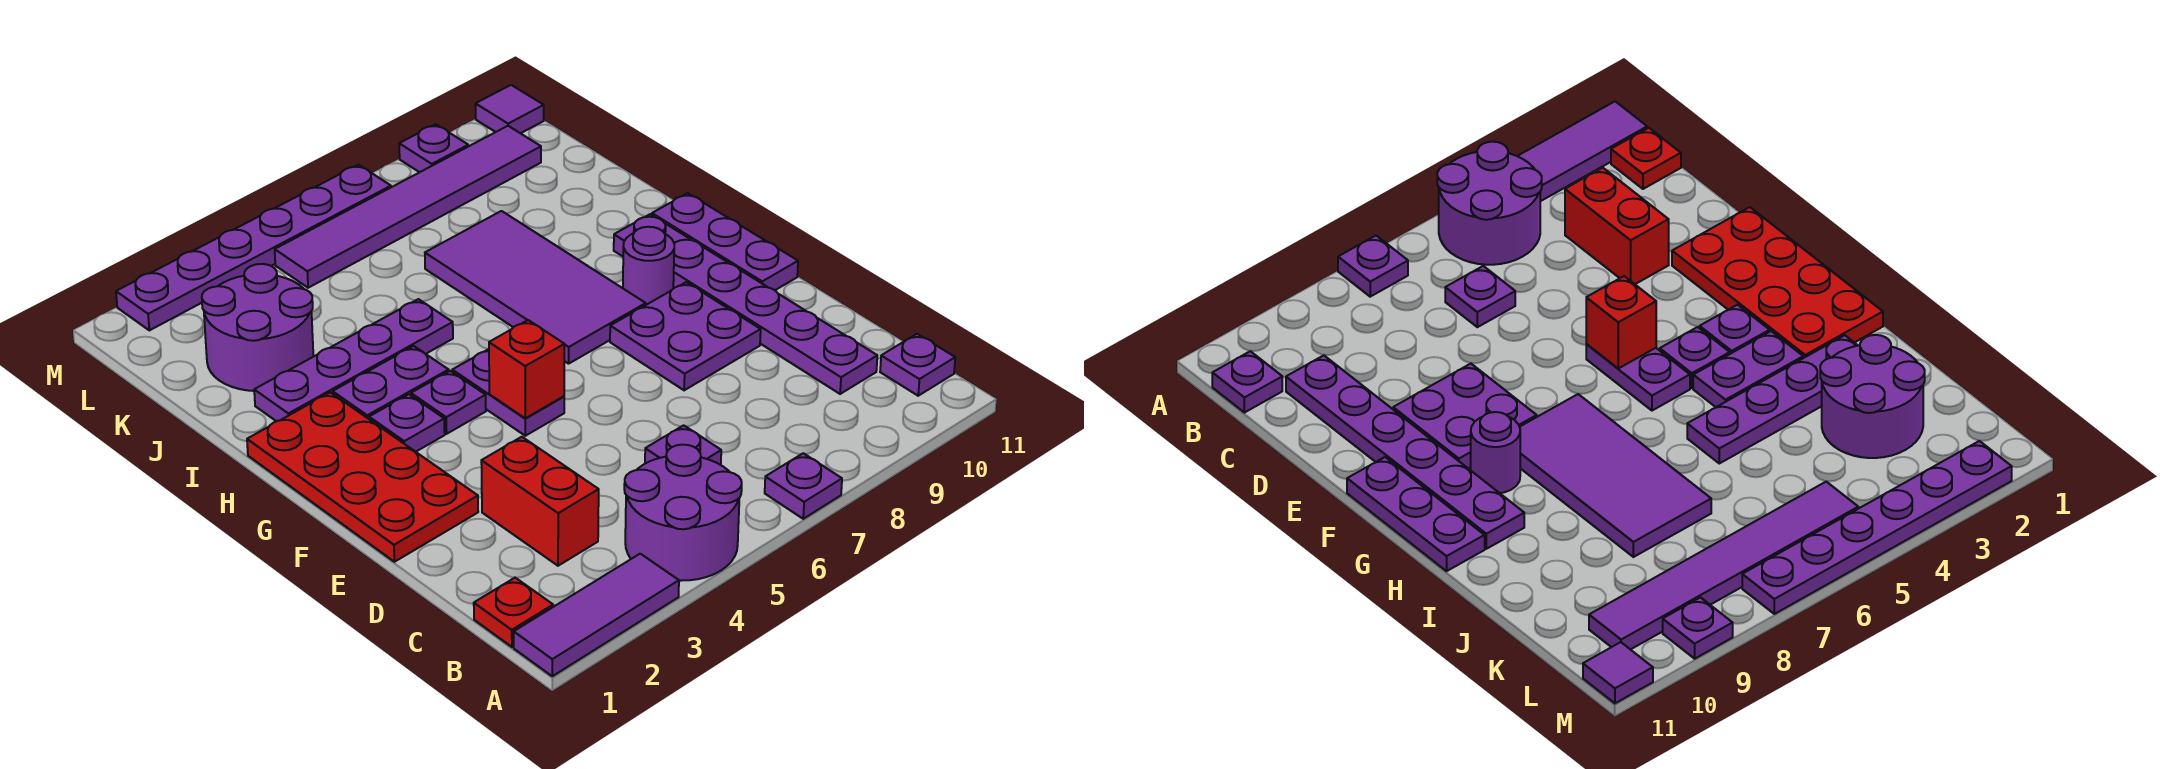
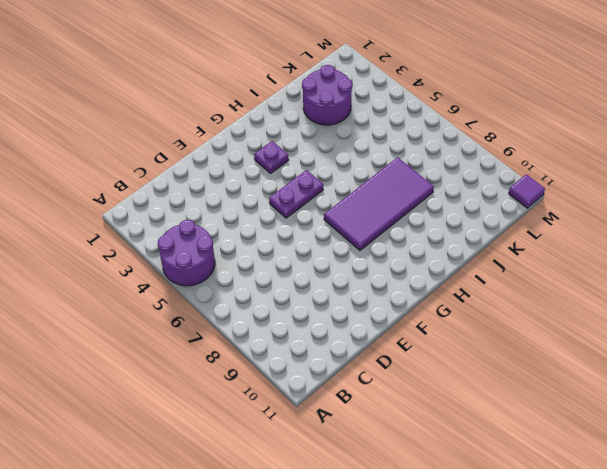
none -> purple tile A1:A3 level 1
none -> purple plate A7 level 1
none -> red plate B1 level 1

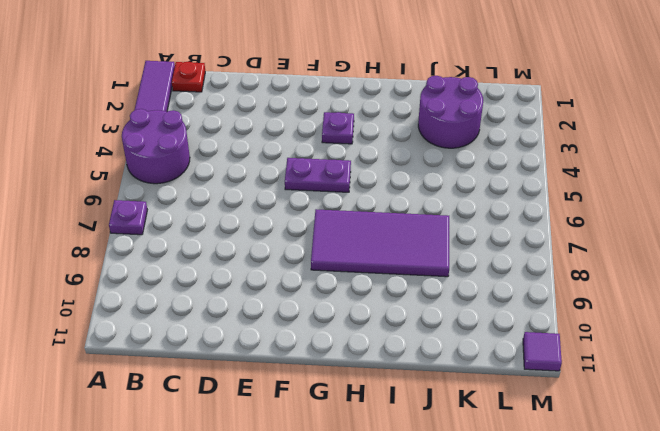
none -> purple plate B11 level 1
none -> red brick C3:D3 level 1
none -> purple plate C6 level 1

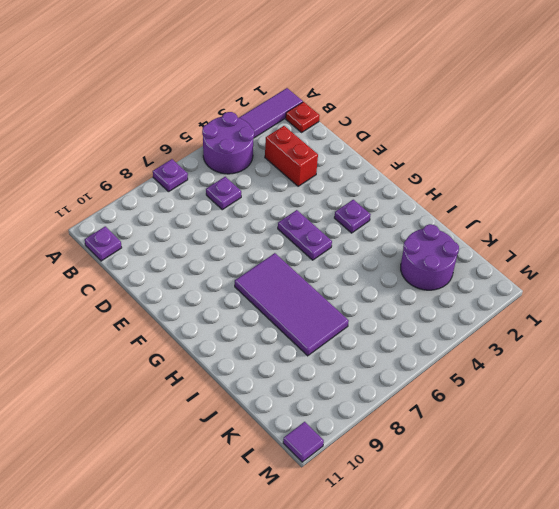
none -> purple plate C10:H10 level 1
none -> red plate E1:H2 level 1
none -> purple plate E8:F9 level 1

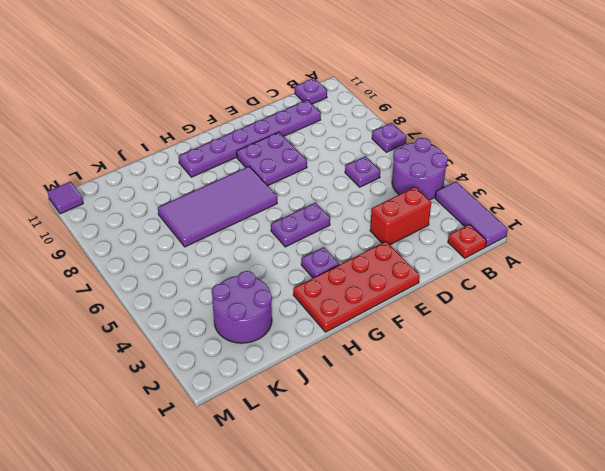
none -> purple plate F11:H11 level 1
none -> purple plate G4 level 1
none -> purple round brick G9 level 1

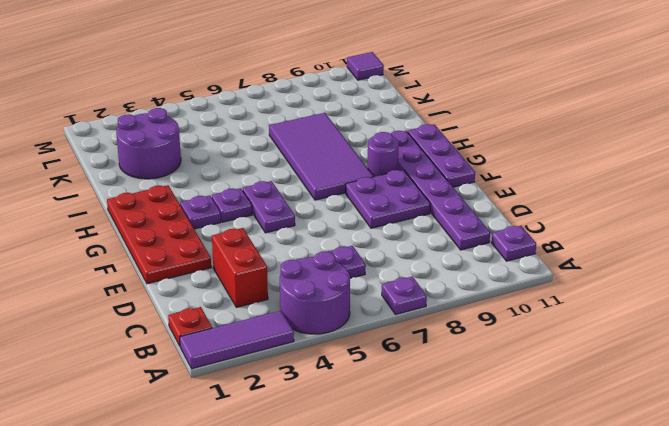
none -> purple plate H3:H4 level 1
none -> purple plate I2:I5 level 1
none -> purple tile L5:L10 level 1

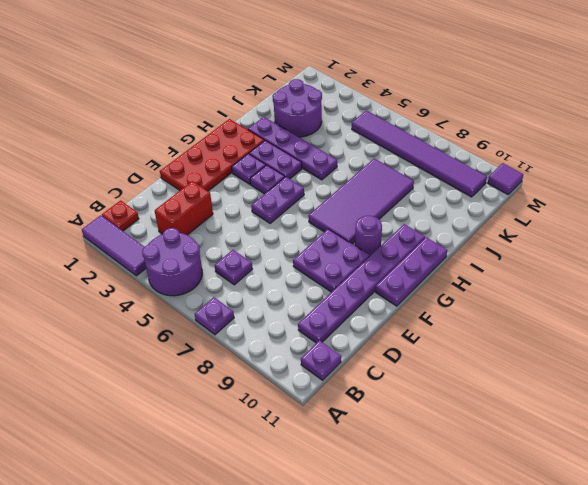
none -> purple plate M2:M7 level 1
none -> purple plate M9 level 1
none -> red brick F5 level 2

